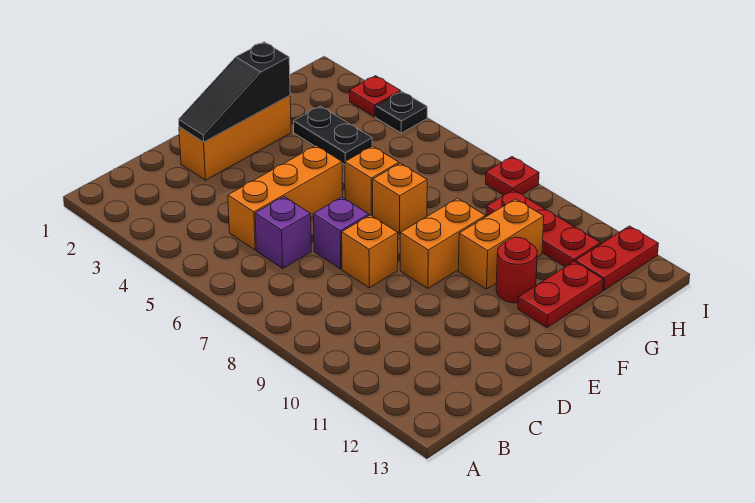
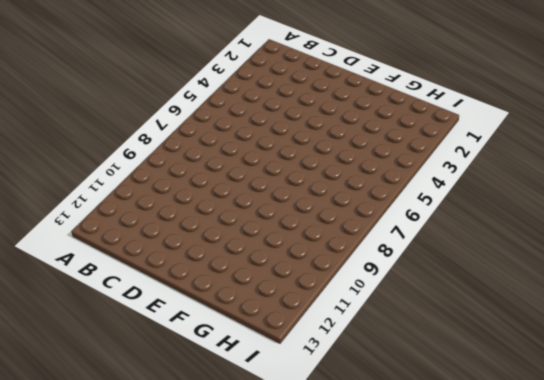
none -> orange brick C5:E5 level 1
none -> purple brick C6 level 1
none -> orange brick D2:F2 level 1

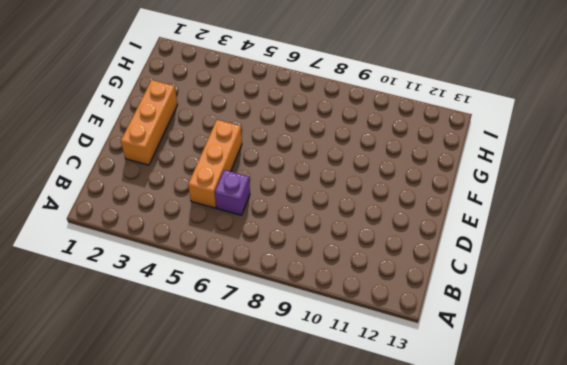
none -> purple brick D7 level 1
none -> orange brick D8 level 1
none -> orange brick E9:F9 level 1

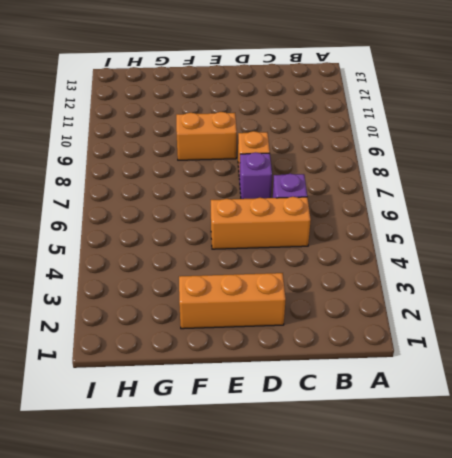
none -> orange brick F6 level 1
none -> orange brick F7 level 1
none -> orange brick F10:G10 level 1

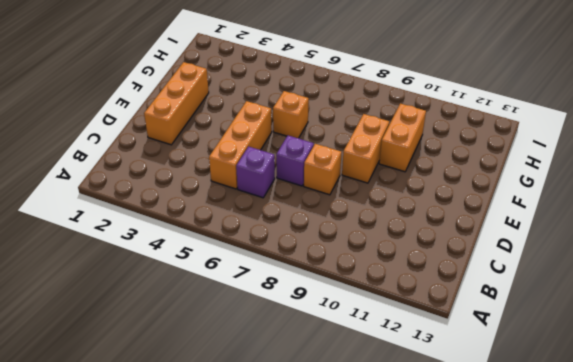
none -> orange brick F7 level 1
none -> red round brick F11 level 1
none -> red plate F12:G12 level 1

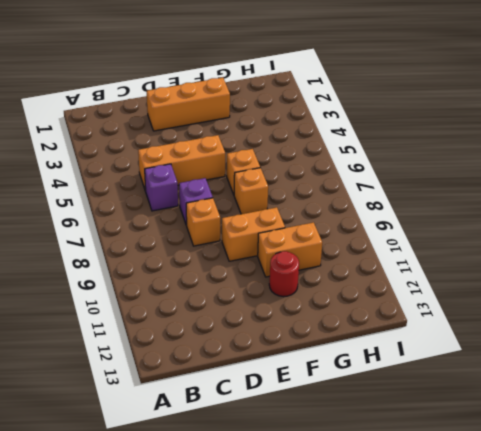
none -> red plate F12:G12 level 1
none -> black plate G3:G4 level 1
none -> red plate H9:H11 level 1

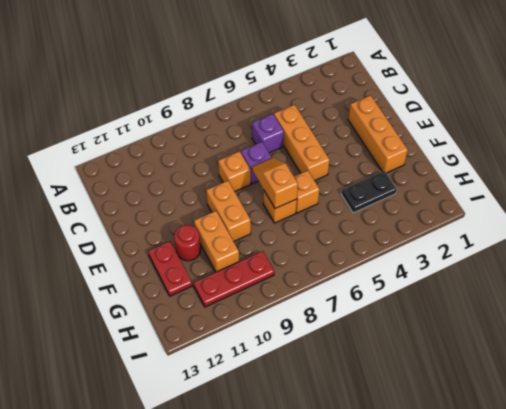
orange slope E7:F7 level 2 top F -> none
none -> red plate H12:I12 level 1
none -> red plate I3 level 1
none -> black plate I4 level 1

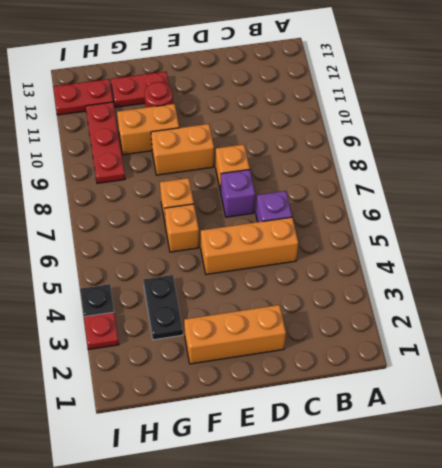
none -> red plate I8 level 1
none -> black slope D2:F2 level 2 top F

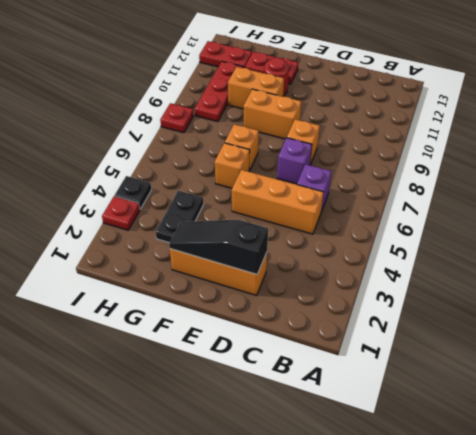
black slope D2:F2 level 2 top D -> black slope D2:F2 level 2 top F

